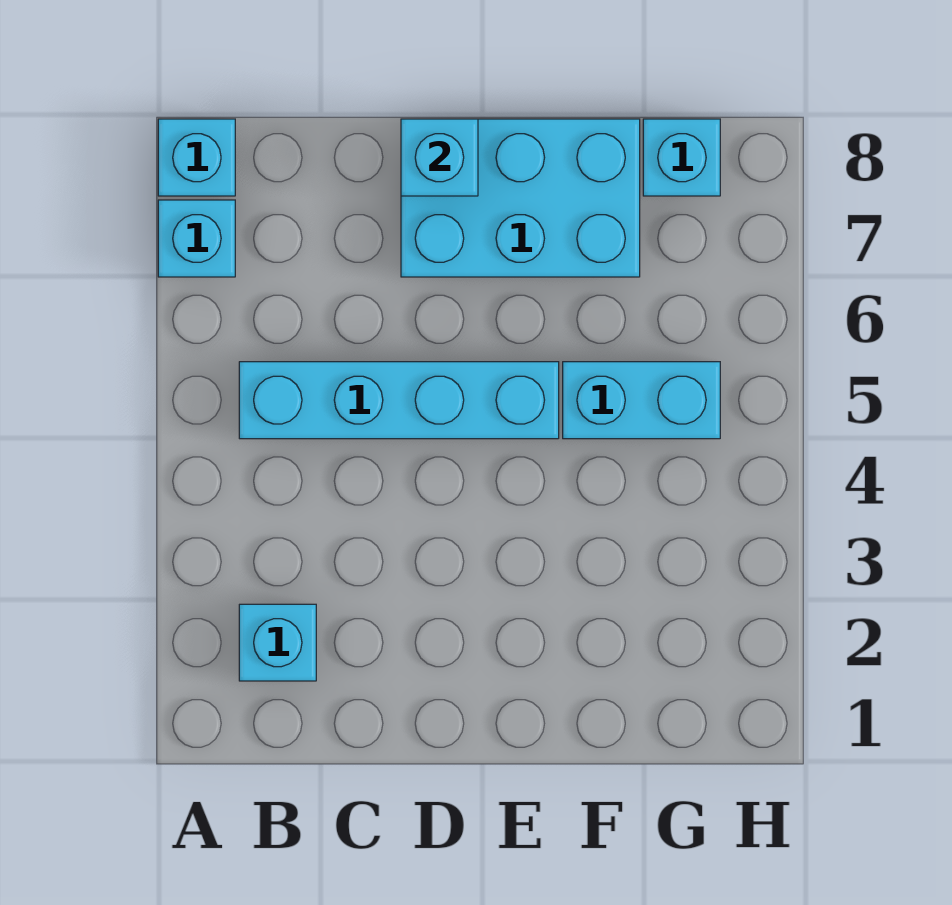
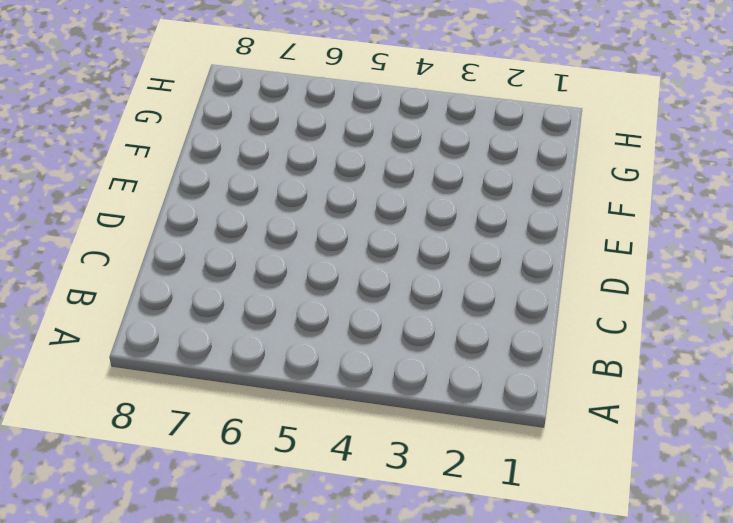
none -> cyan brick A7 level 1
none -> cyan brick A8 level 1

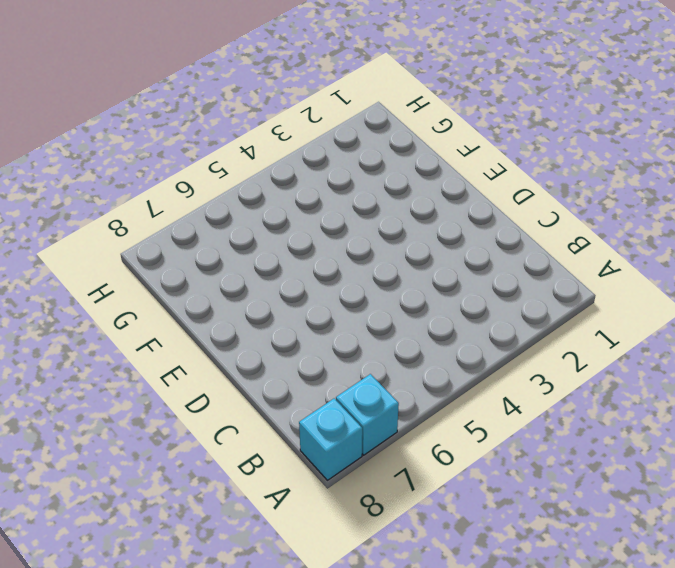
none -> cyan brick B2 level 1
none -> cyan brick B5:E5 level 1

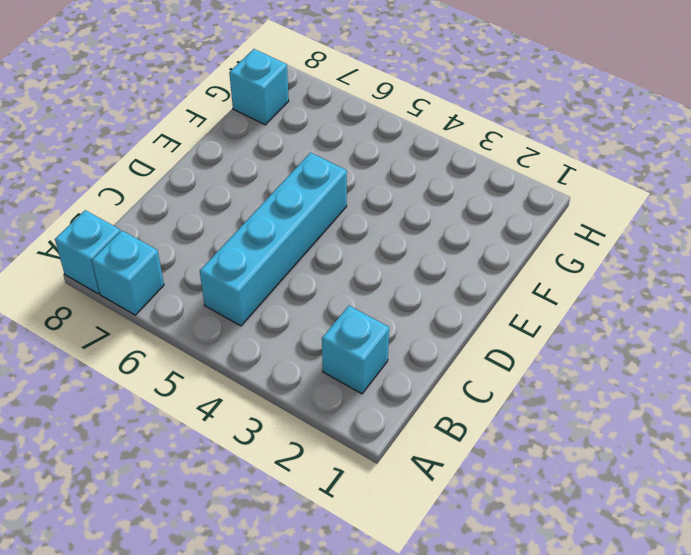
none -> cyan brick D7:F8 level 1
none -> cyan brick F5:G5 level 1

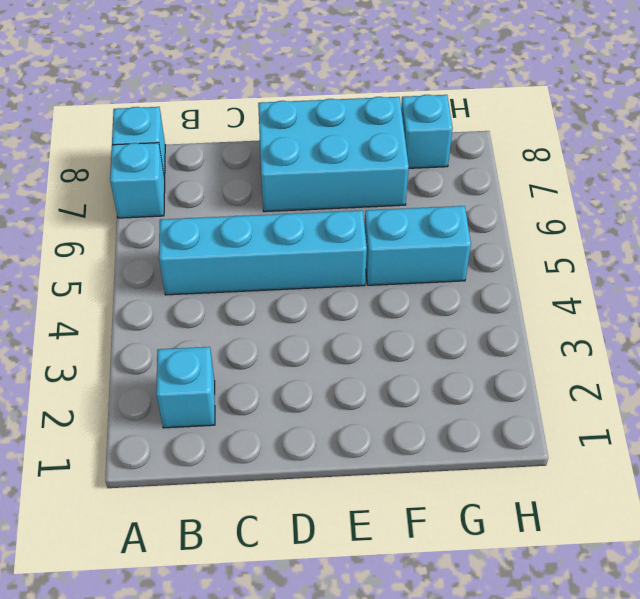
none -> cyan brick D8 level 2

